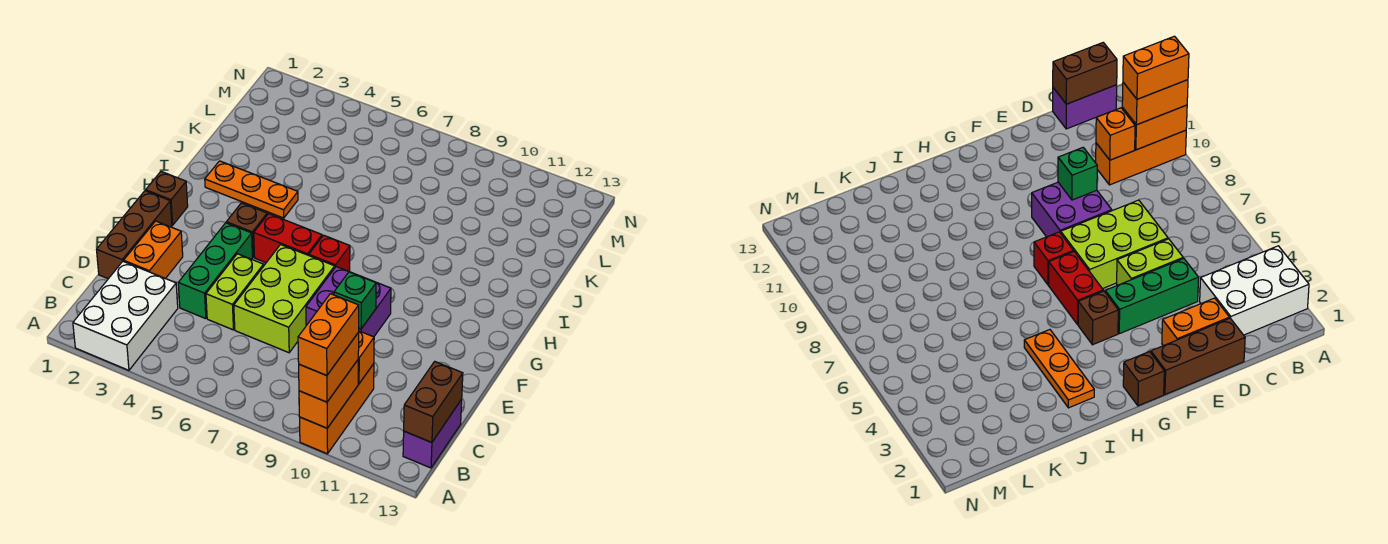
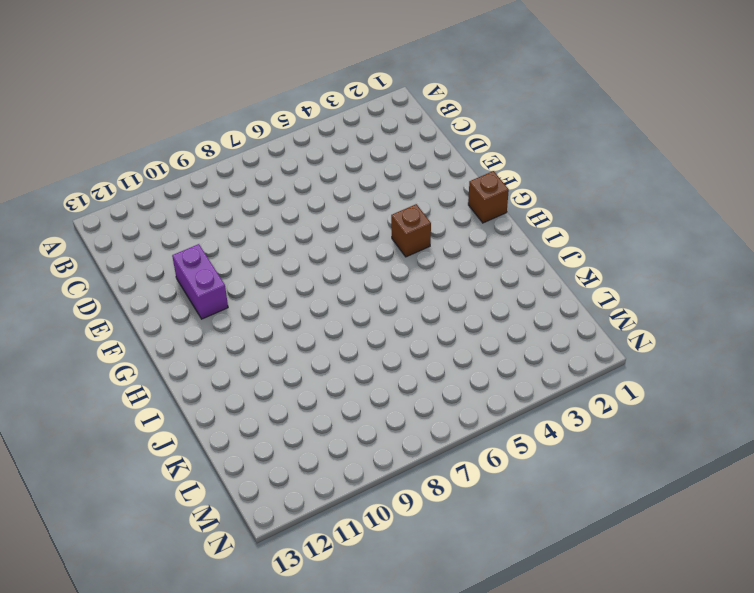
purple brick E11:F11 level 1 -> purple brick B13:C13 level 1
none -> white brick A2:C3 level 1
none -> orange brick A10:C10 level 1
none -> brown brick D1:F1 level 1

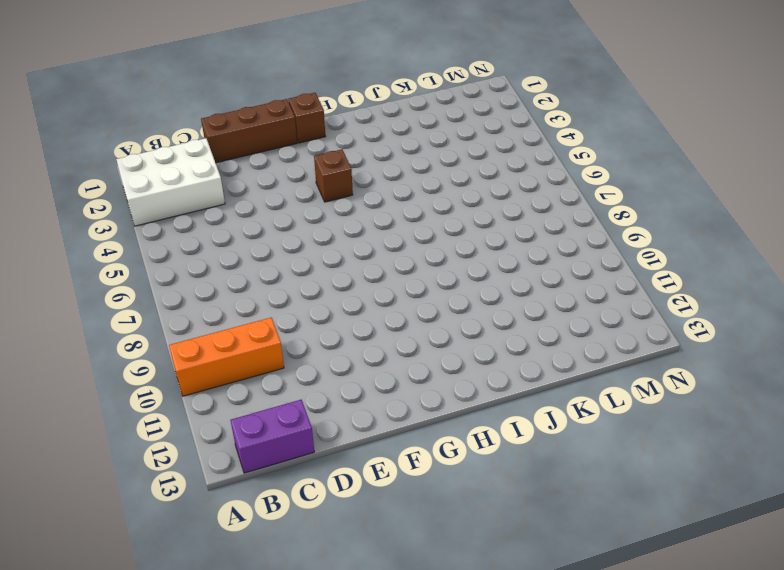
none -> orange brick D2:E2 level 1
none -> green brick D4:F4 level 1
none -> lime brick D5:E5 level 1

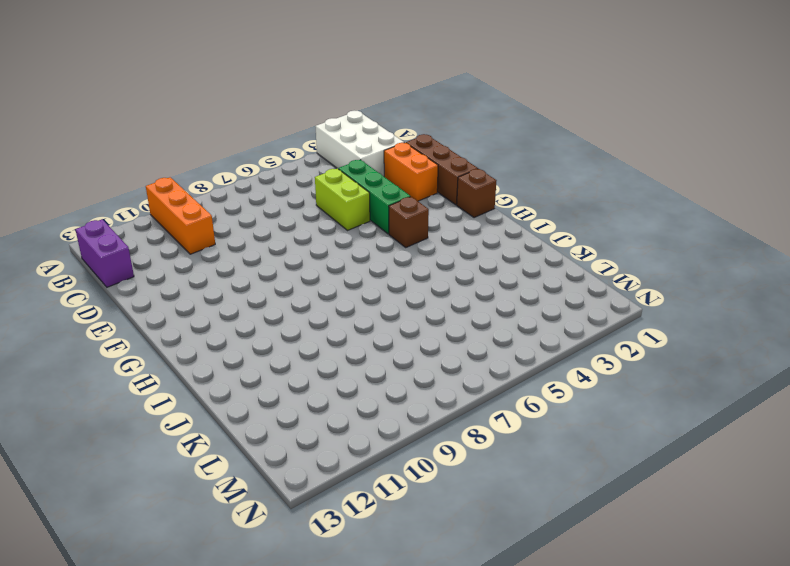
none -> lime brick D6:F7 level 1
none -> purple brick E8:F9 level 1
none -> red brick G5:G6 level 1

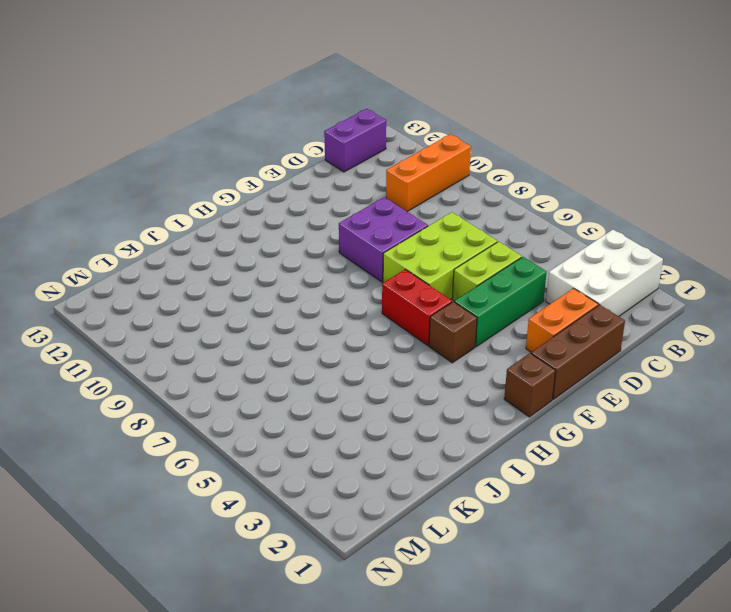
none -> red brick G7 level 1
none -> orange plate I2:I4 level 1
none -> orange brick A10:B10 level 2

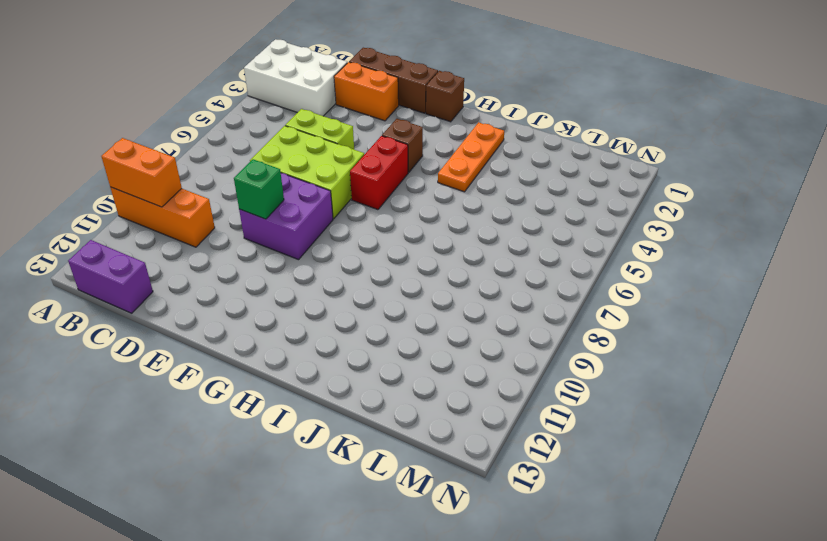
none -> green brick D4:F4 level 1
none -> red brick G7 level 1
none -> brown brick B13:C13 level 2

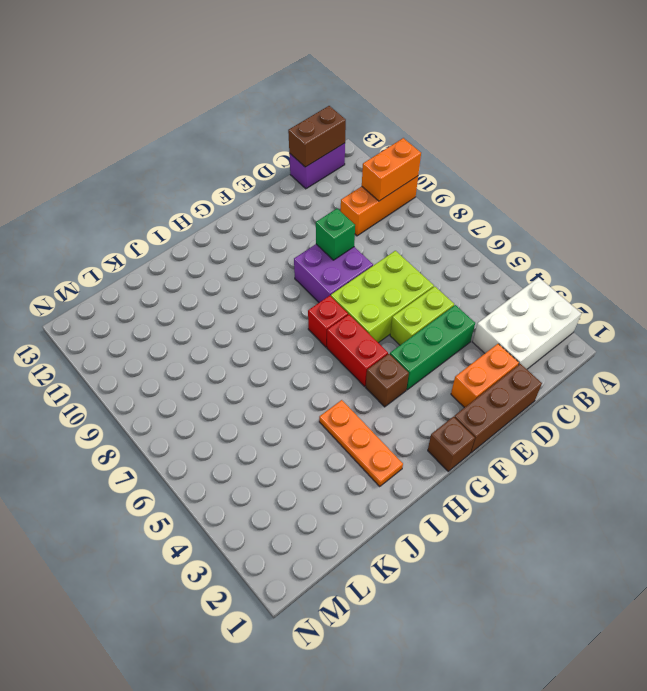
none -> orange brick C10 level 2
none -> orange brick A10:B10 level 3
none -> orange brick A10:B10 level 4

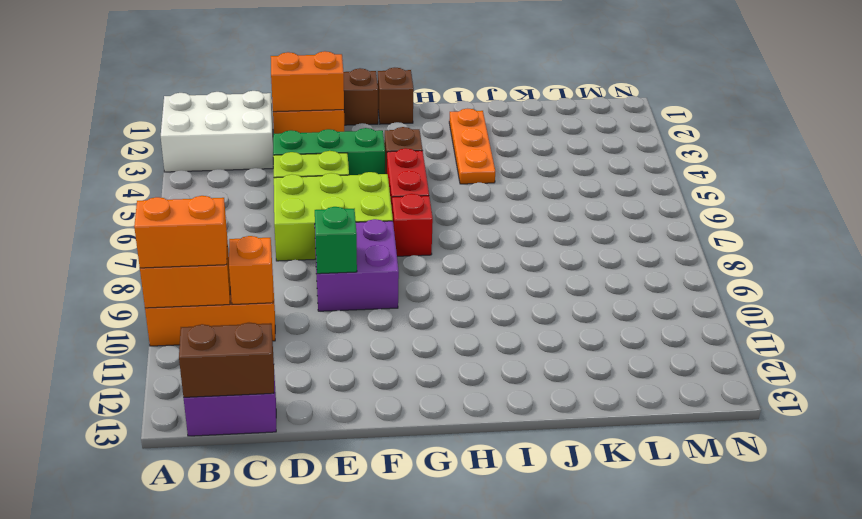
orange brick D2:E2 level 2 -> orange brick A10:B10 level 4

